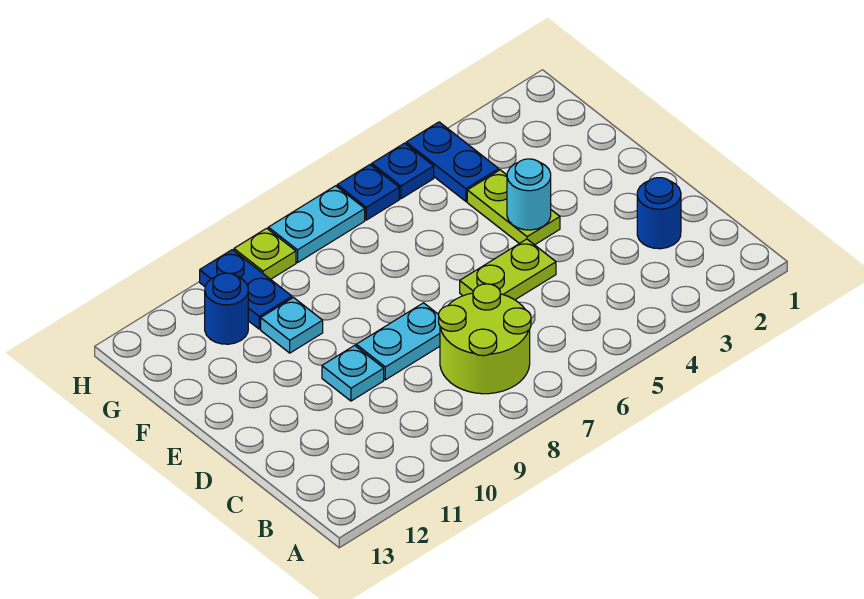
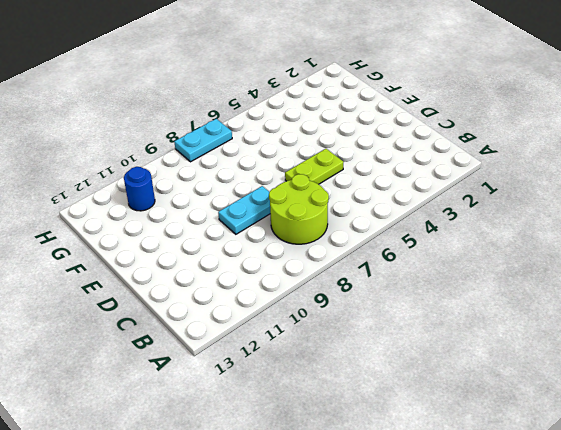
none -> blue round brick C2 level 1
none -> cyan plate D10 level 1
none -> lime plate E4:F4 level 1

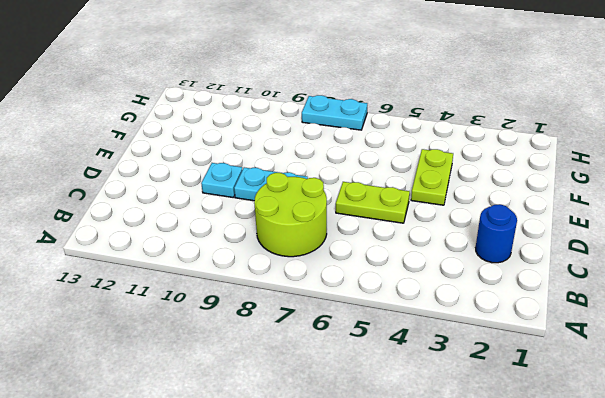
none -> cyan plate F10 level 1
none -> blue plate G4:H4 level 1
none -> blue plate G10:H10 level 1

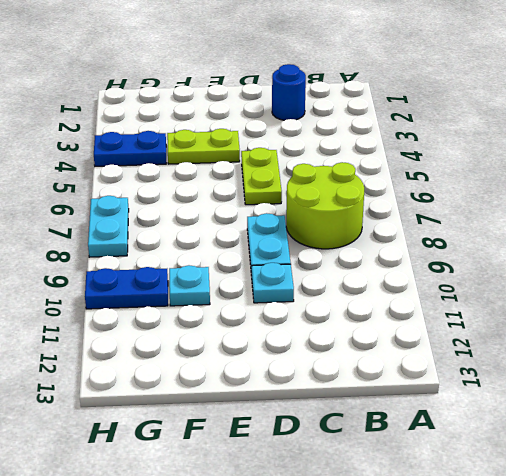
none -> blue round brick G11 level 1
none -> blue plate H5 level 1
none -> blue plate H6 level 1

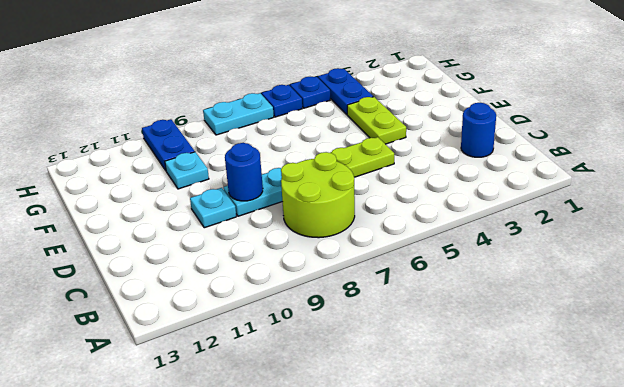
blue round brick D9 level 2 -> blue round brick G11 level 1
none -> lime plate H9 level 1
none -> cyan round brick E4 level 2

